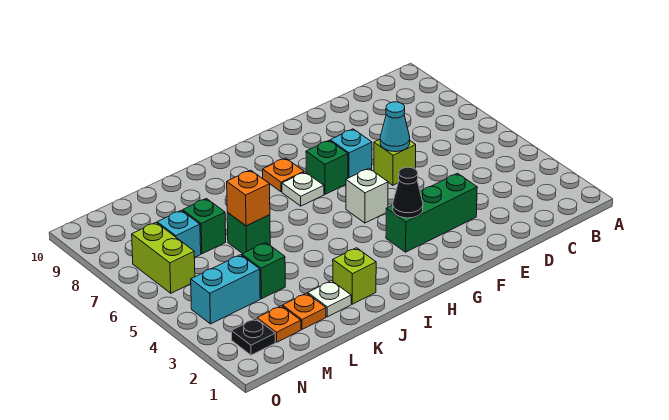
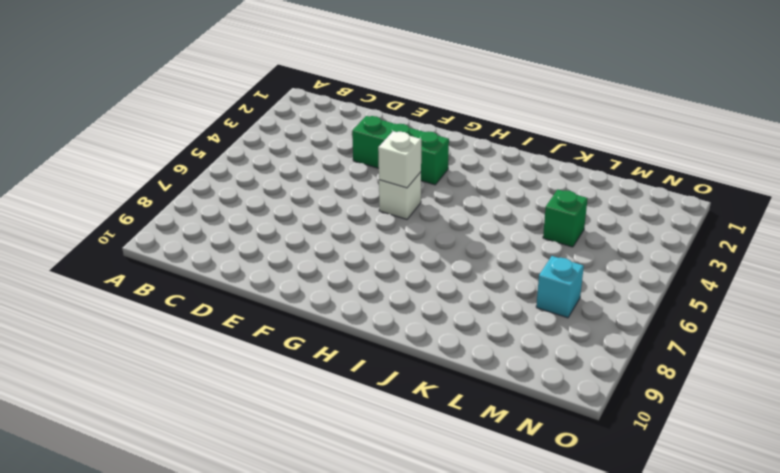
white brick G5 level 2 -> none
none -> lime brick E6 level 1
none -> cyan brick F7 level 1
none -> green brick G7 level 1

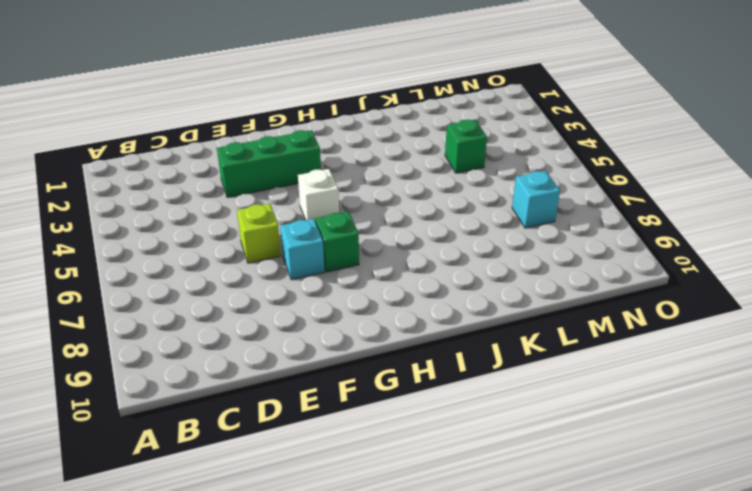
none -> white plate H7 level 1
none -> orange plate H8 level 1
none -> lime brick J2 level 1

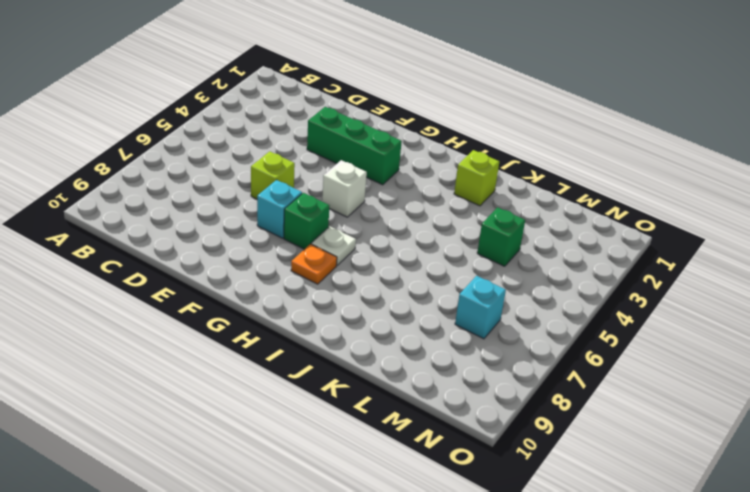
none -> white plate K2 level 1
none -> green brick K6 level 1
none -> orange plate L2 level 1

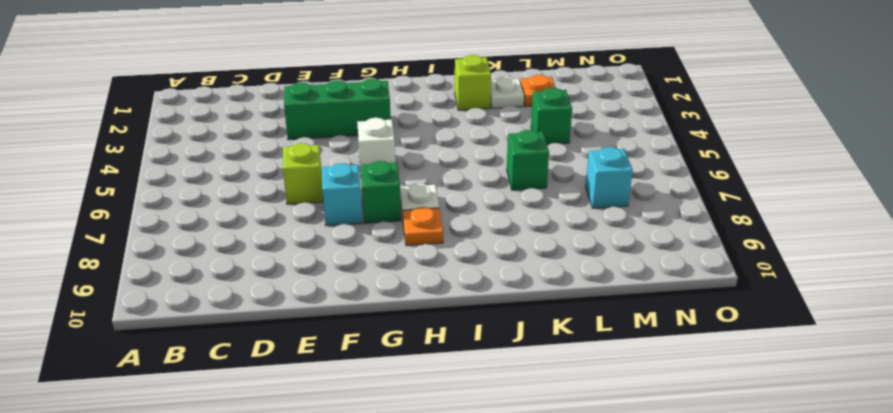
none -> green brick L7 level 1
none -> orange plate M2 level 1
none -> cyan brick M4:N4 level 1

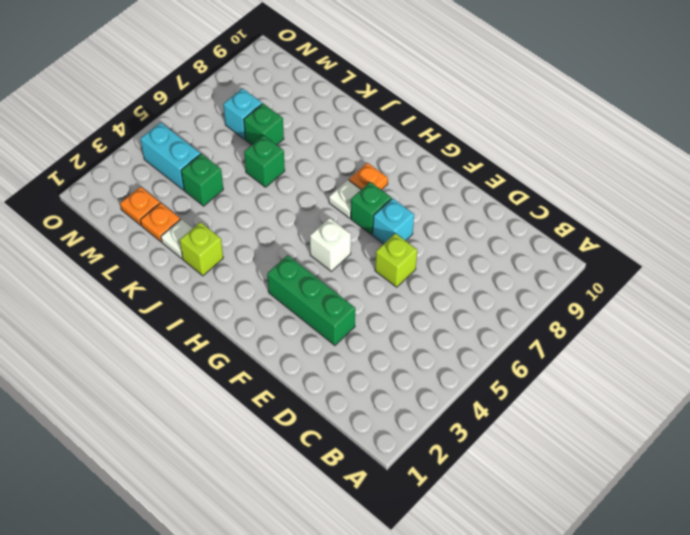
none -> black plate N2 level 1
none -> lime brick N6:N7 level 1
none -> cyan cone E6 level 2

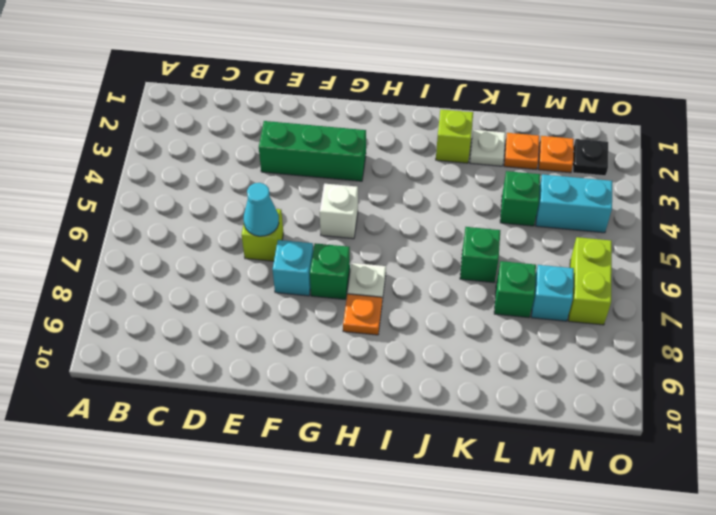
none -> black cone G3 level 2
none -> orange brick K6 level 2

